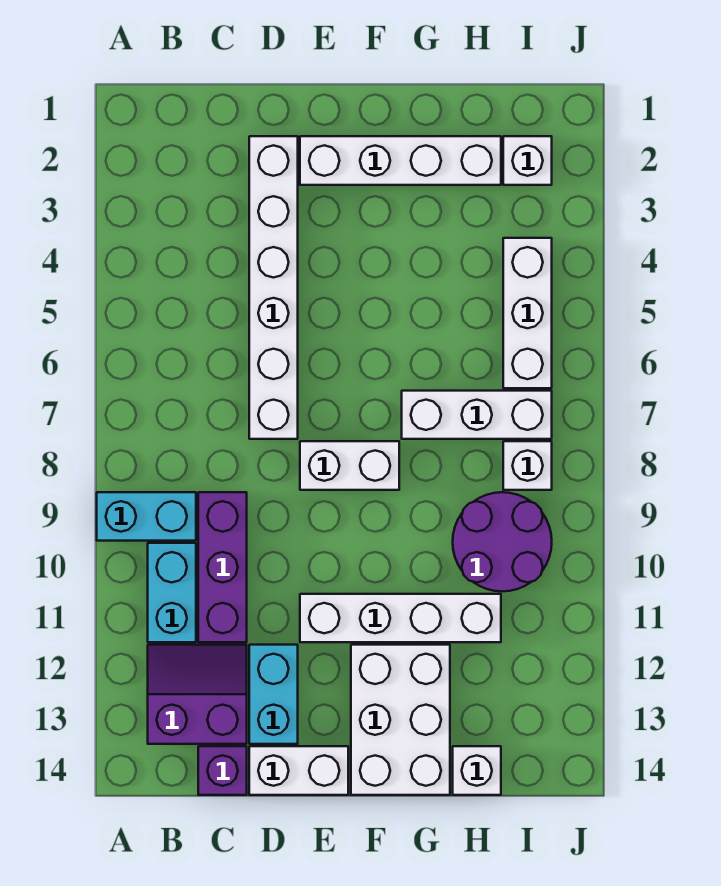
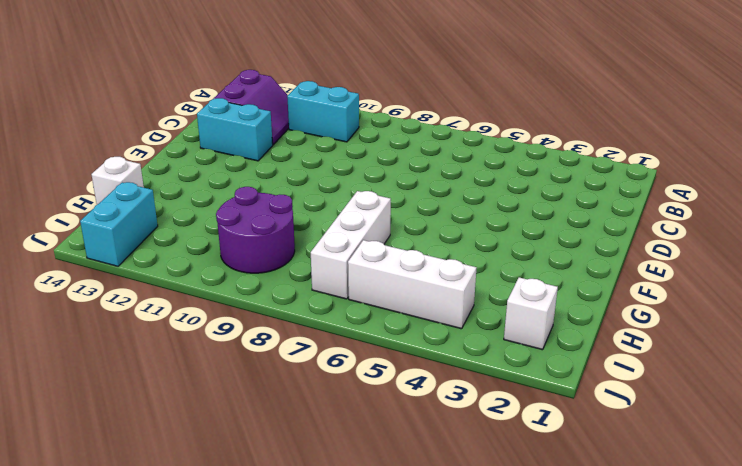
cyan brick I13:J13 level 1 -> cyan brick A9:B9 level 1
none -> purple brick C9:C11 level 1
none -> purple brick C14 level 1
none -> white brick D2:D7 level 1

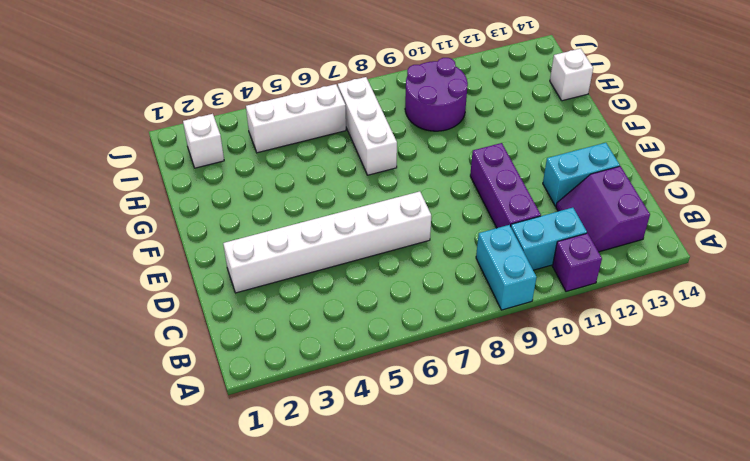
purple brick A11 level 1 -> purple brick C14 level 1
purple brick C10:E10 level 1 -> purple brick C9:C11 level 1
none -> white brick D14:E14 level 1
none -> white brick E2:H2 level 1
none -> white brick E8:F8 level 1

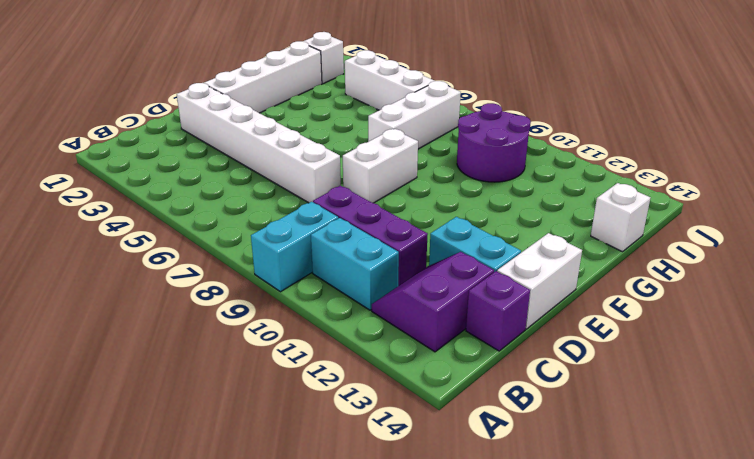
none -> white brick E11:H11 level 1
none -> white brick F12:G14 level 1
none -> white brick I8 level 1

